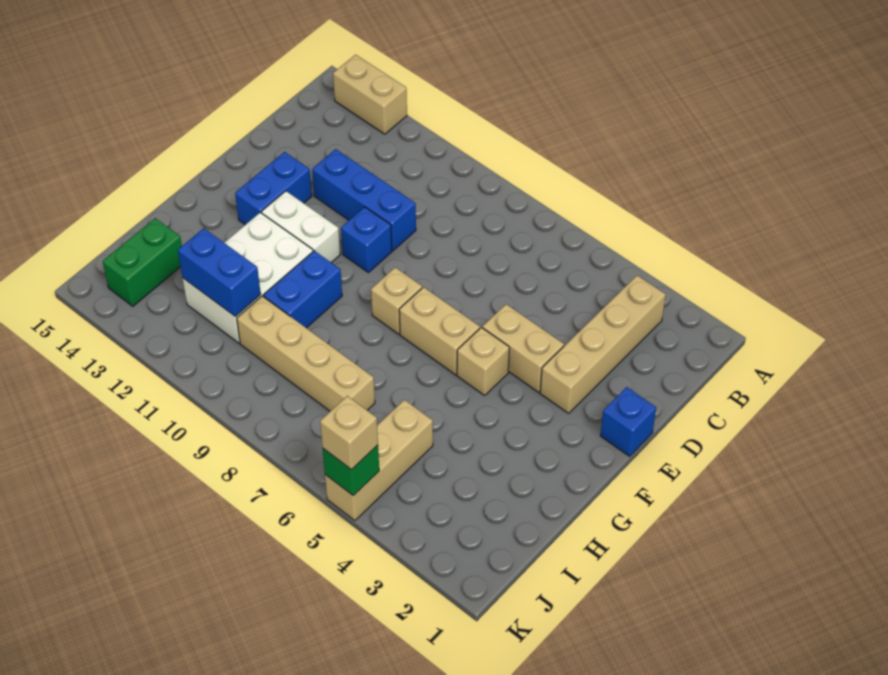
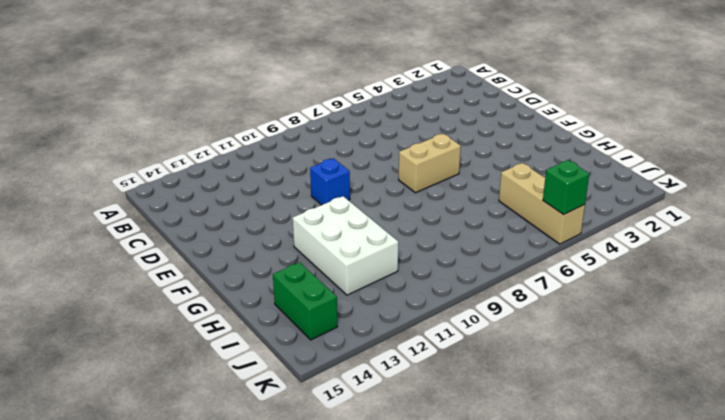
none -> tan brick A13:A14 level 1
none -> tan brick B3:E3 level 1
none -> blue brick D10:D12 level 1

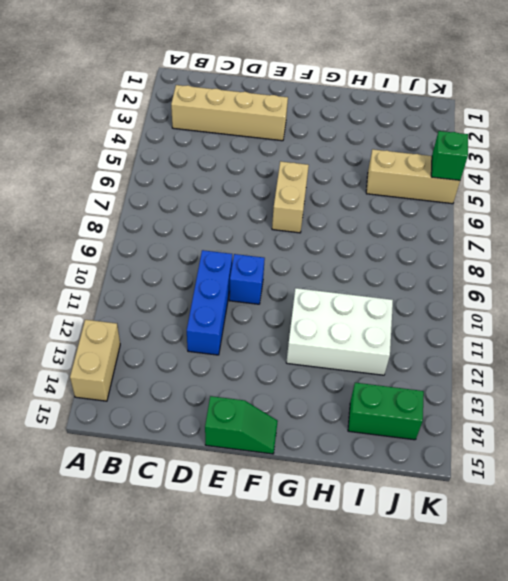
green slope E15:F15 level 1 top E -> none
none -> blue brick E1 level 1
none -> tan brick E4:E5 level 1
none -> blue brick E13:F13 level 1

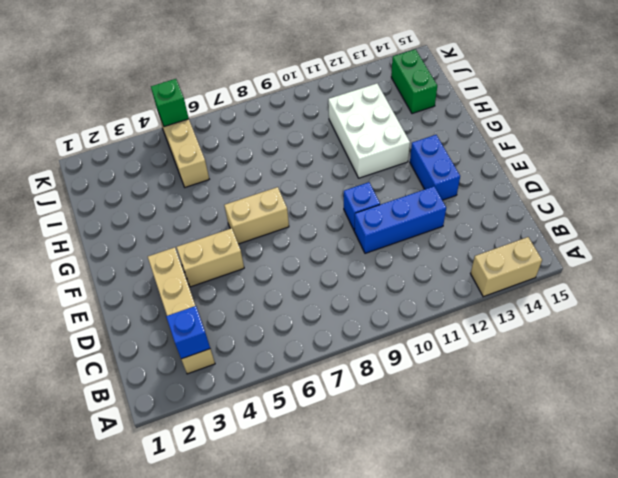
blue brick B3 level 2 -> blue brick E1 level 1
none -> tan brick F5 level 1
none -> tan brick F8 level 1
none -> white brick F11:F12 level 1

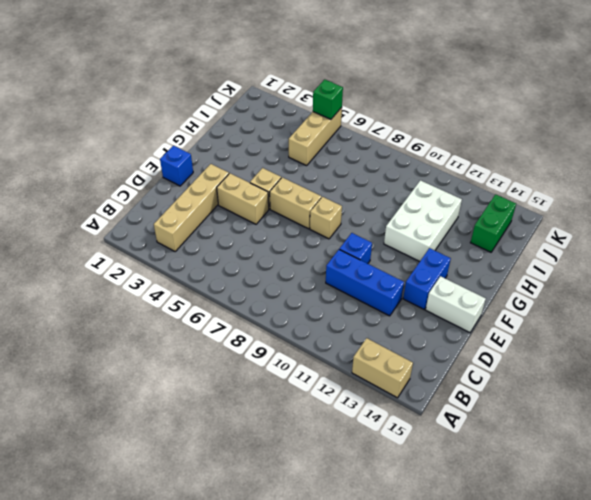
white brick E14:E15 level 1 -> white brick F11:F12 level 1
none -> blue brick G10:H10 level 1
none -> tan brick I7:I10 level 1
none -> blue brick I11:I12 level 2

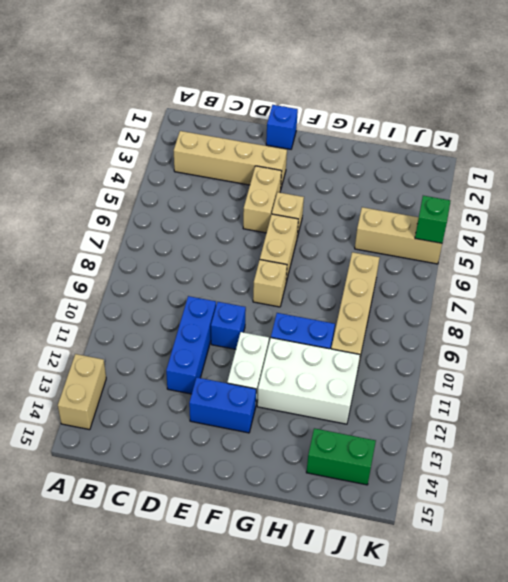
none -> blue brick I11:I12 level 2
none -> tan brick K5 level 3

